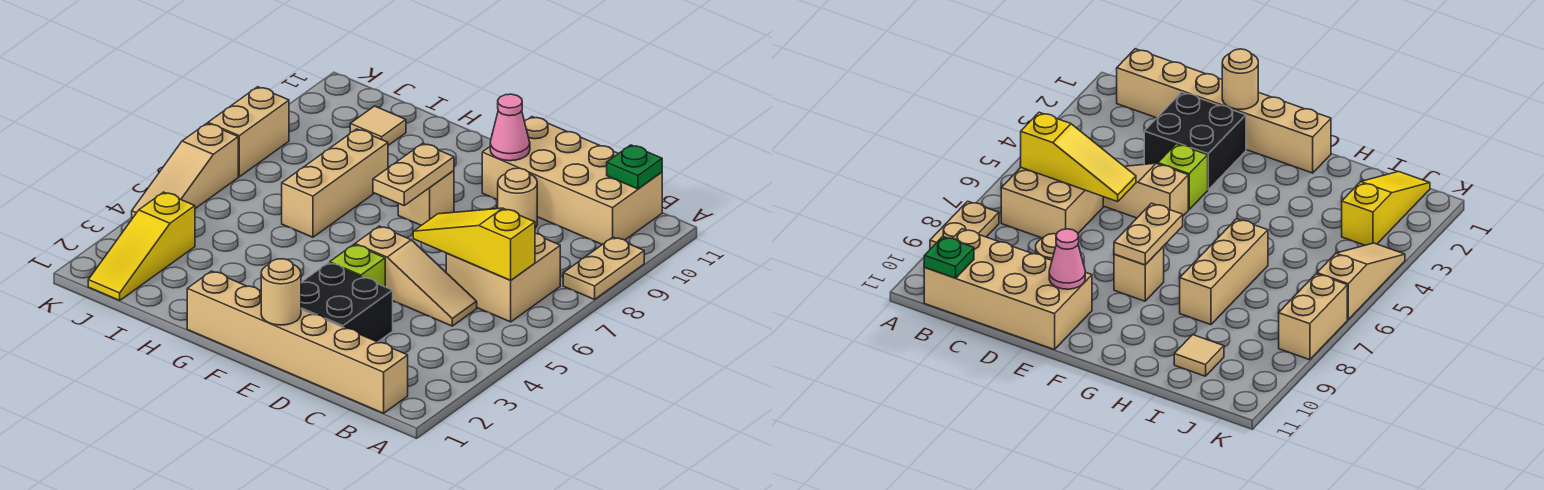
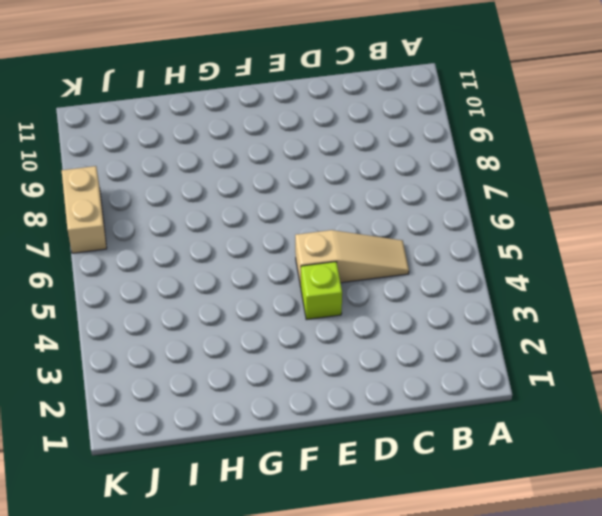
none -> tan plate A8:A9 level 1
none -> tan brick B1:G1 level 1
none -> tan brick B6:C7 level 1

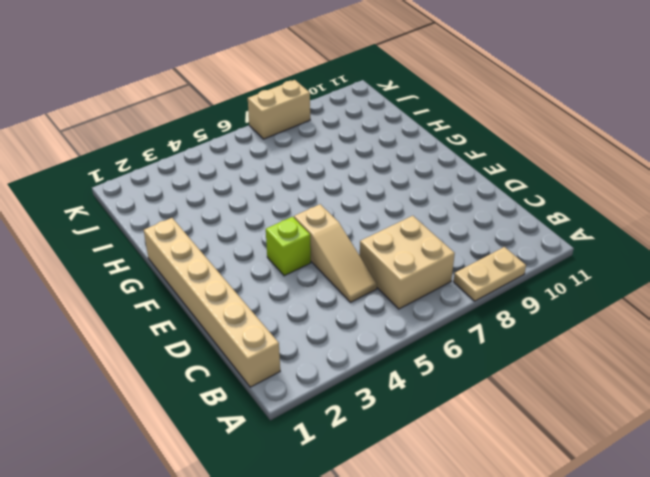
none -> tan brick B10:E11 level 1
none -> black brick D2:E3 level 1
none -> tan round brick D9 level 1

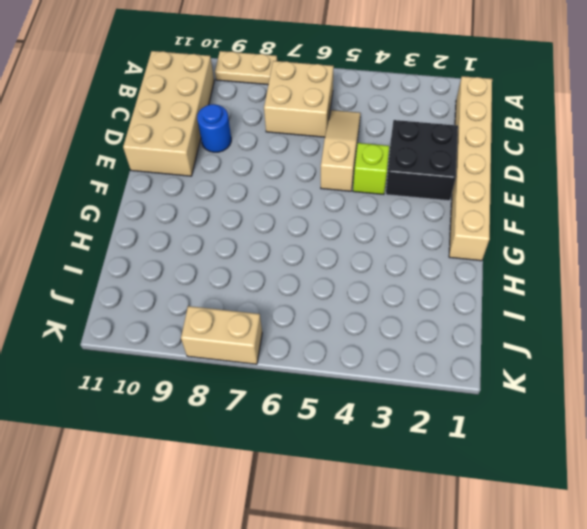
blue round brick D9 level 1 -> tan round brick D9 level 1
none -> tan brick F8 level 1
none -> tan brick H6:H8 level 1
none -> tan tile I10 level 1

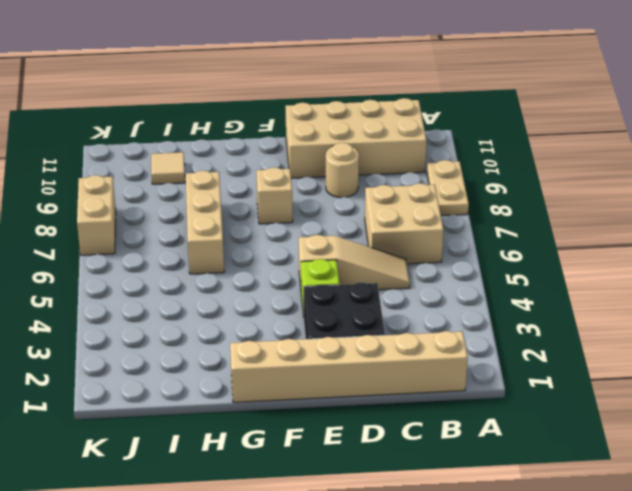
none -> yellow slope J1:J3 level 1 top 3
none -> tan slope K4:K6 level 1 top 6
none -> yellow slope B6:D6 level 2 top B

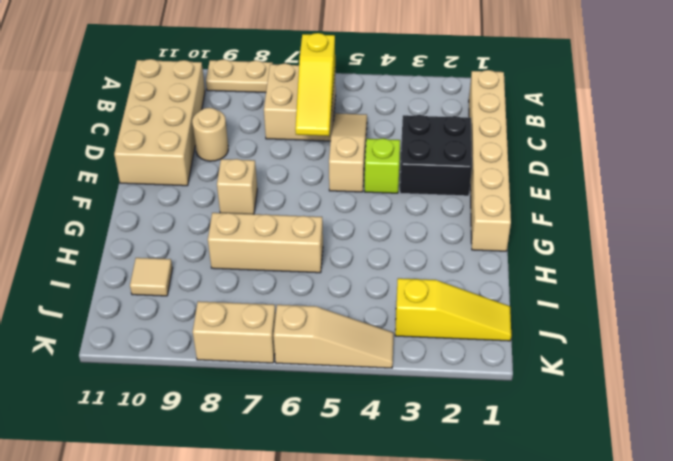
none -> green plate B11 level 2
none -> tan round brick E1 level 2
none -> pink cone E10 level 2

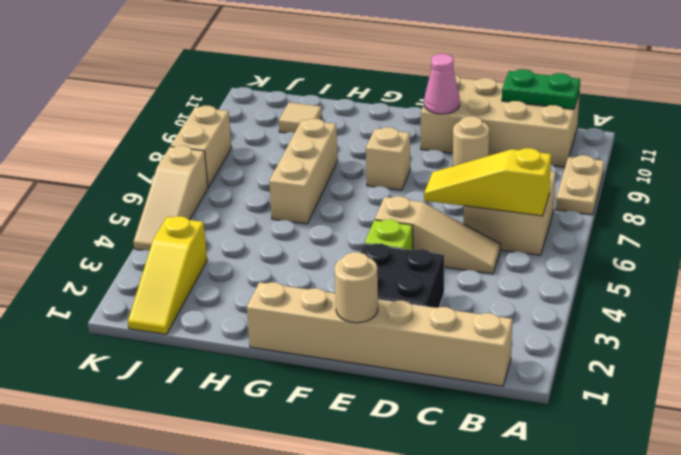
green plate B11:C11 level 2 -> green plate B11 level 2
none -> tan plate F7:F8 level 2

